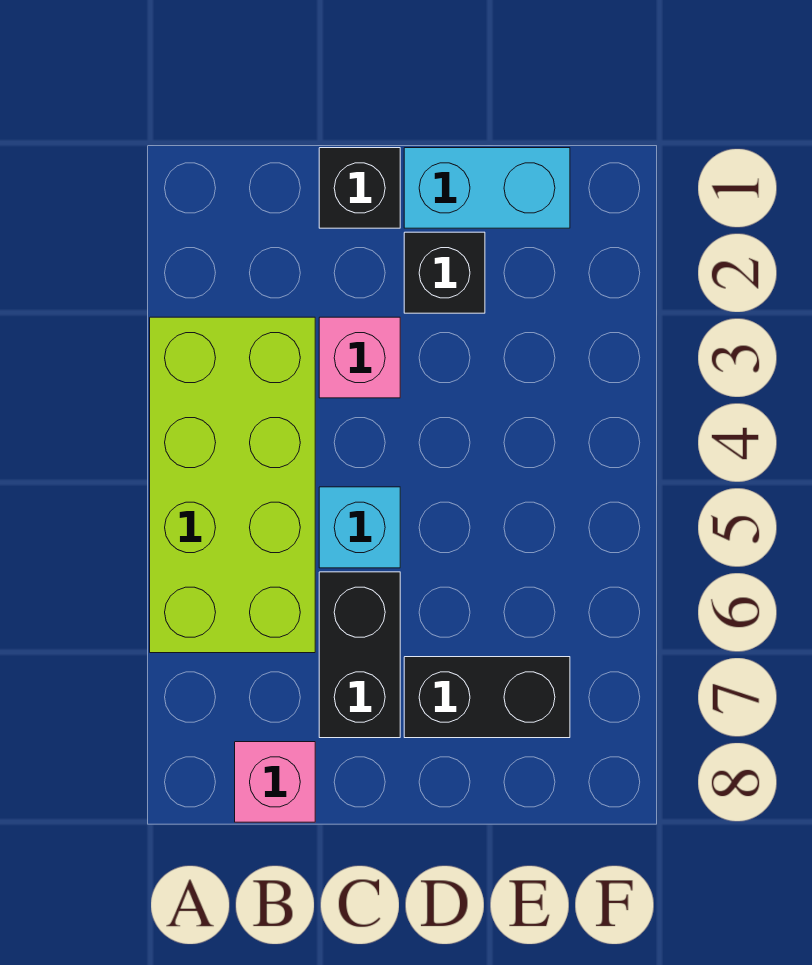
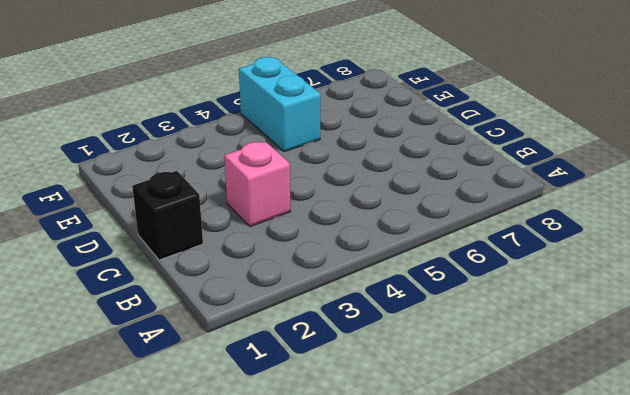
cyan brick E5:F5 level 1 -> cyan brick D1:E1 level 1
none -> lime brick A3:B6 level 1
none -> pink brick B8 level 1

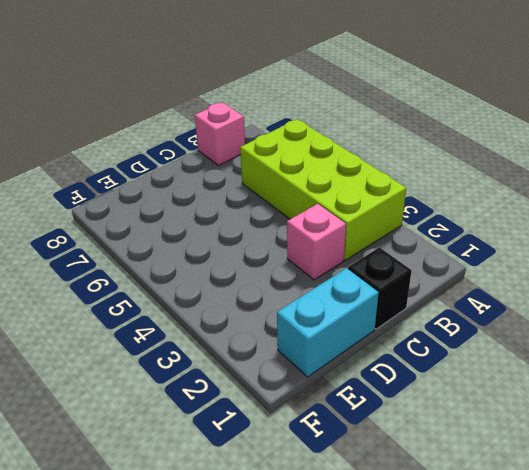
none -> cyan brick C5 level 1
none -> black brick C6:C7 level 1

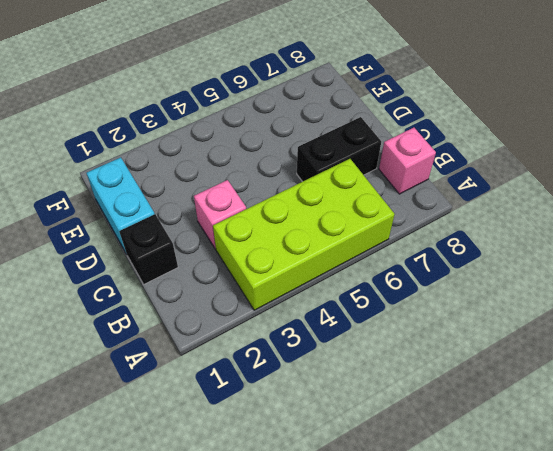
none -> cyan brick C5 level 1
none -> black brick D2 level 1

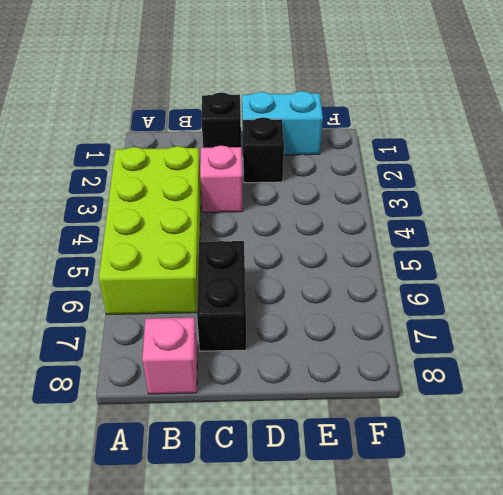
none -> cyan brick C5 level 1
none -> black brick D7:E7 level 1

